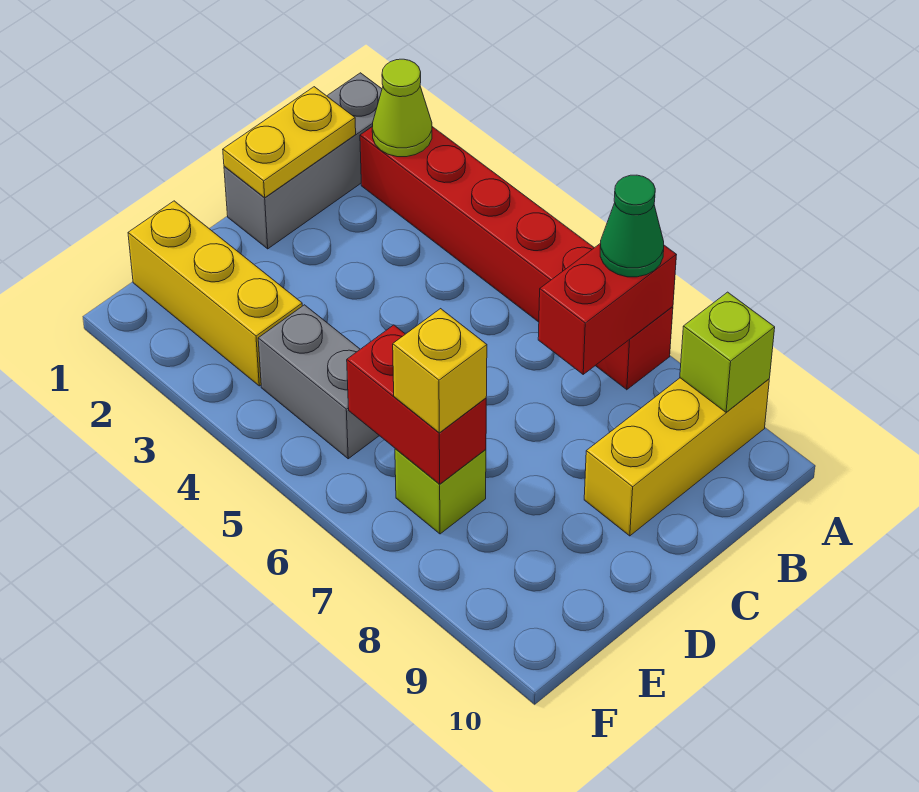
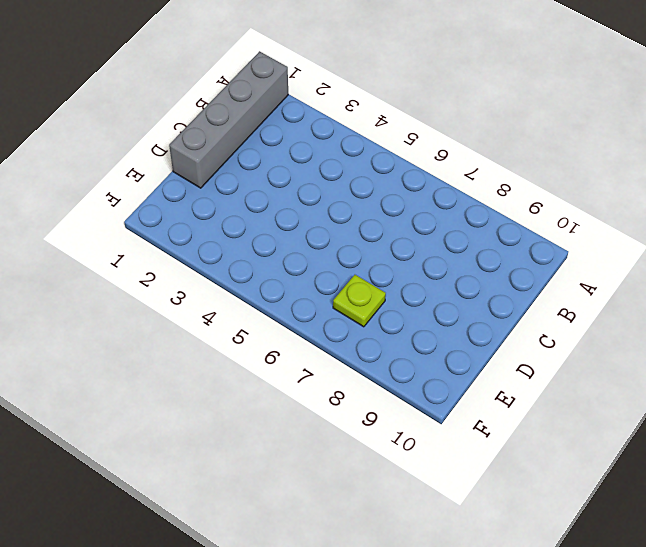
grey brick A1:D1 level 1 -> grey brick A1:C1 level 1
lime plate E7 level 1 -> lime brick E7 level 1
none -> red brick A2:A7 level 1
none -> yellow brick A9:C9 level 1
none -> yellow brick E1:E3 level 1

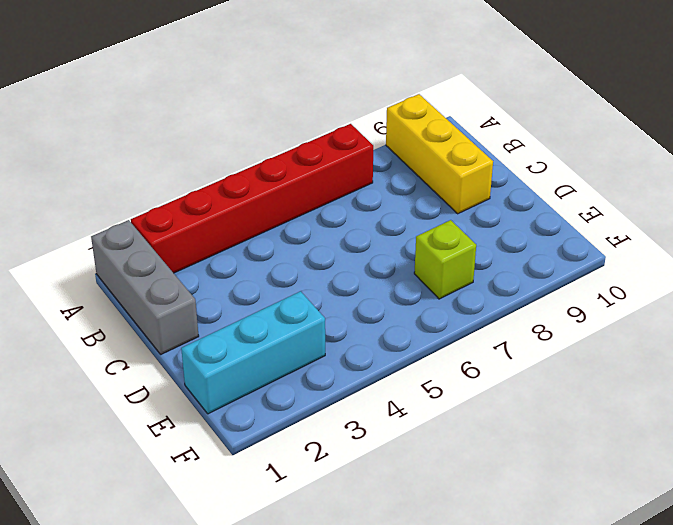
cyan brick E1:E3 level 1 -> yellow brick E1:E3 level 1
none -> grey brick E4:E5 level 1
none -> lime cone A2 level 2
none -> red brick A7:B7 level 2

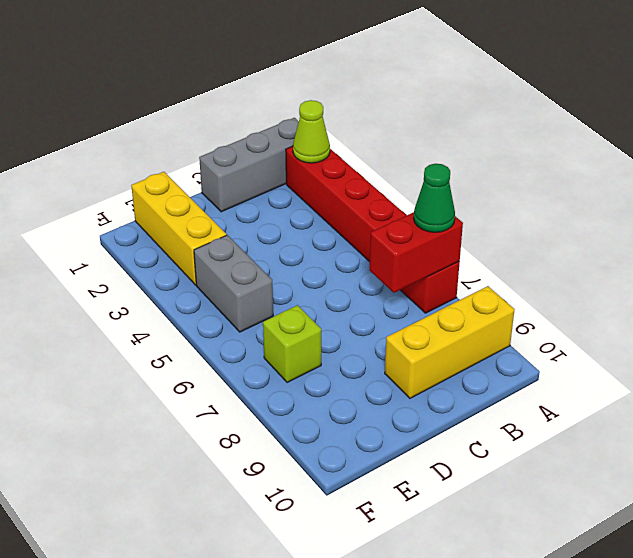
none -> lime brick A9 level 2
none -> yellow plate B1:C1 level 2
none -> red brick E6:E7 level 2

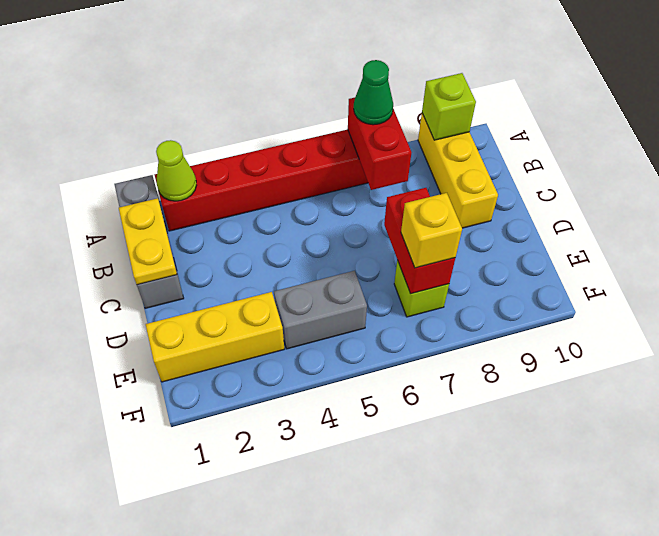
red brick D7:E7 level 2 -> red brick E6:E7 level 2

